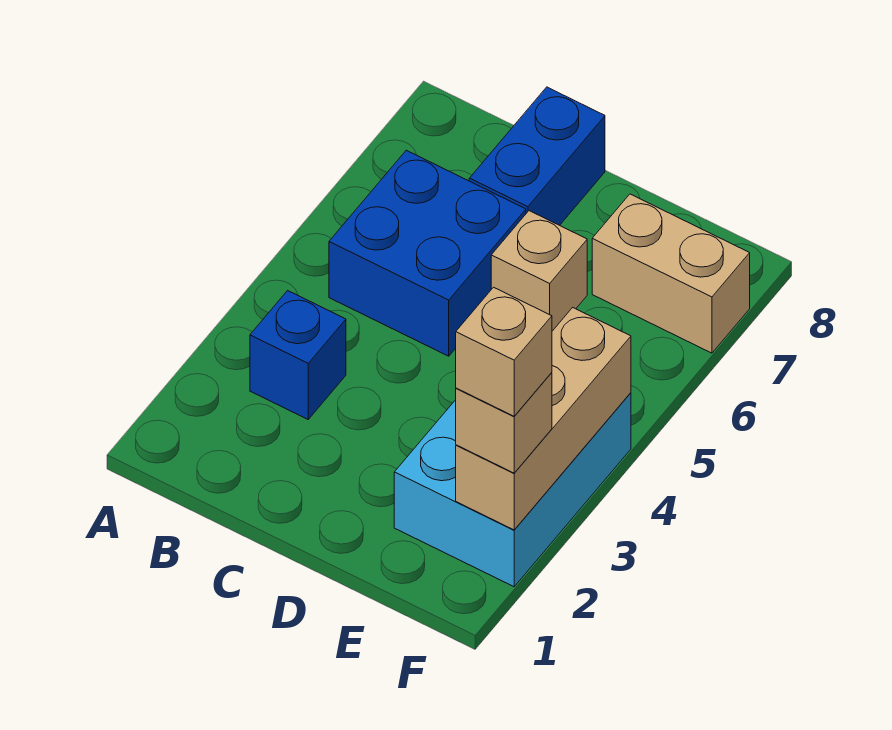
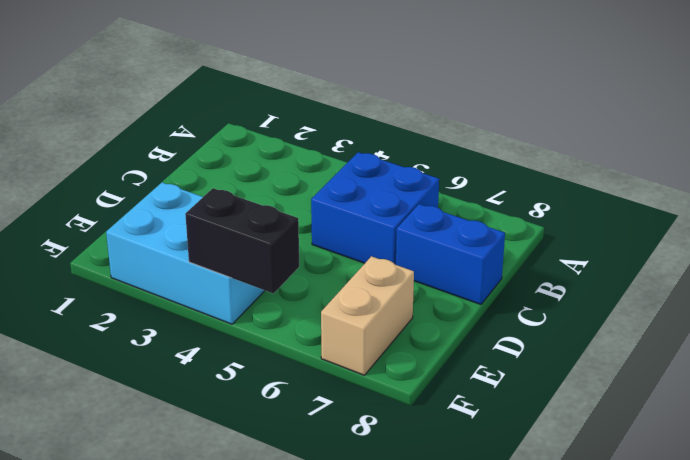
black brick F4:F5 level 2 -> tan brick F2:F4 level 2
none -> blue brick B3 level 1
none -> tan brick D6 level 1

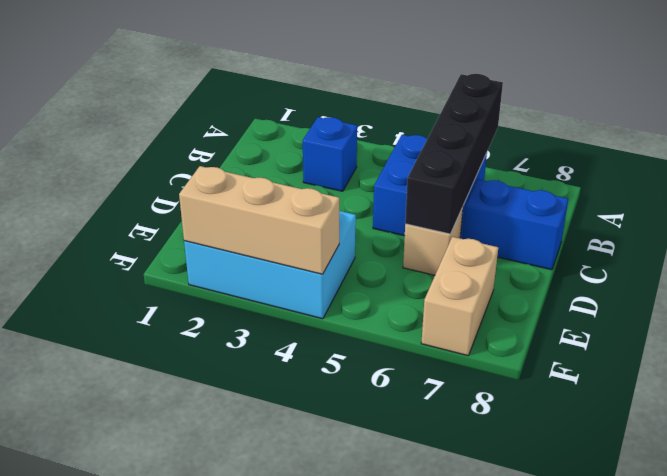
black brick A6:D6 level 2 -> none
none -> tan brick F2 level 3
none -> tan brick F2 level 4

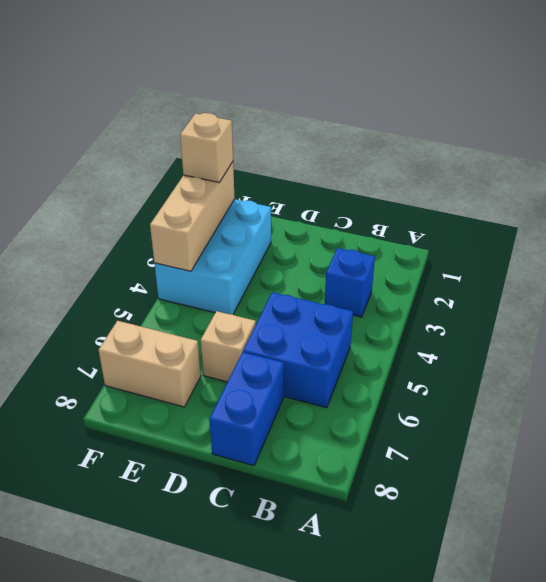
none -> tan brick F2 level 4

